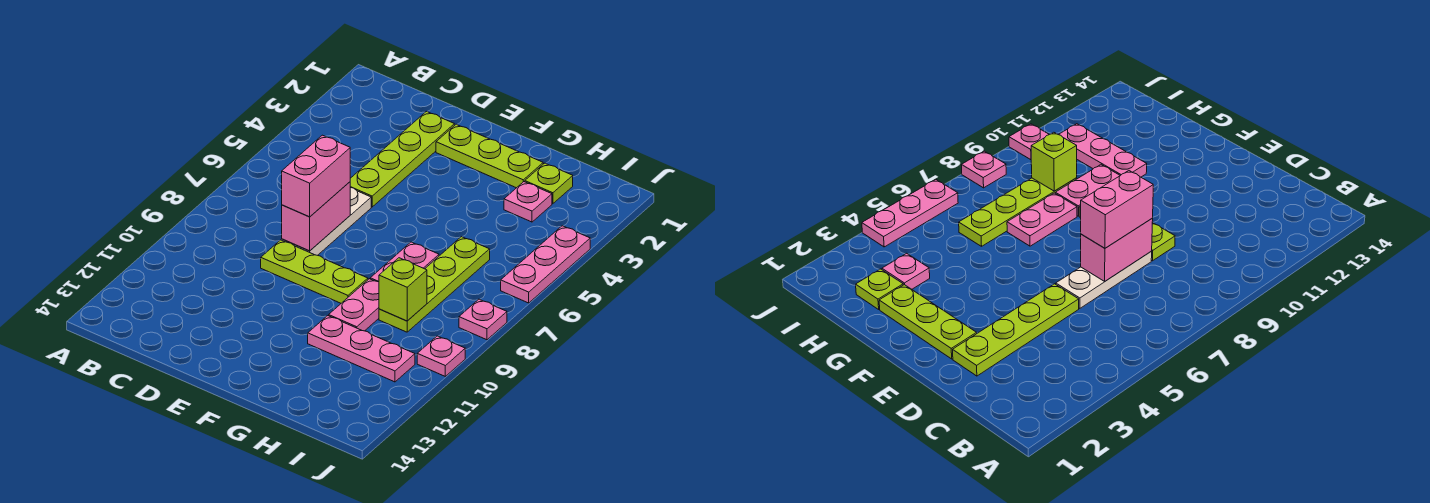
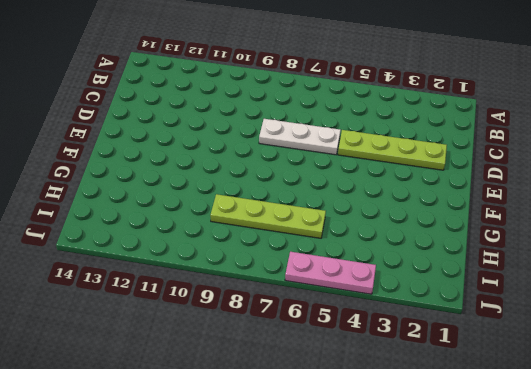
none -> lime plate D9:F9 level 1
none -> lime plate E2:G2 level 1
none -> pink plate G7:G8 level 1

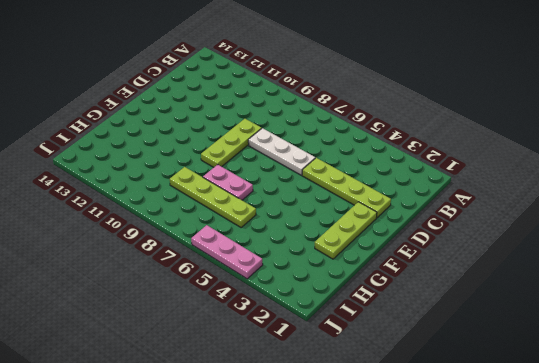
none -> pink plate G9:G10 level 1
none -> pink plate G11:I11 level 1
none -> lime plate H2 level 1

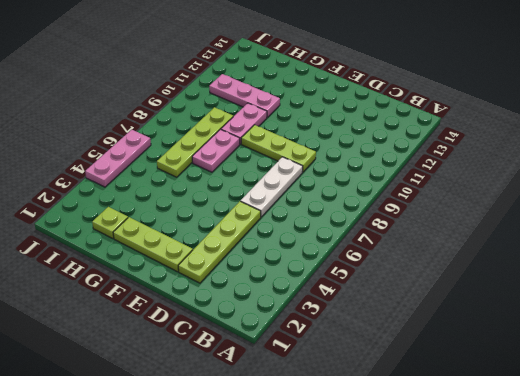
none -> pink plate H3 level 1
none -> pink plate J8 level 1
none -> pink plate J10 level 1

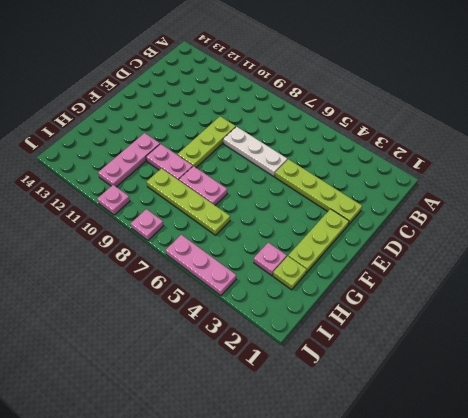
none -> pink brick D7:D8 level 2
none -> lime brick H9 level 2
none -> pink brick D7:D8 level 3

